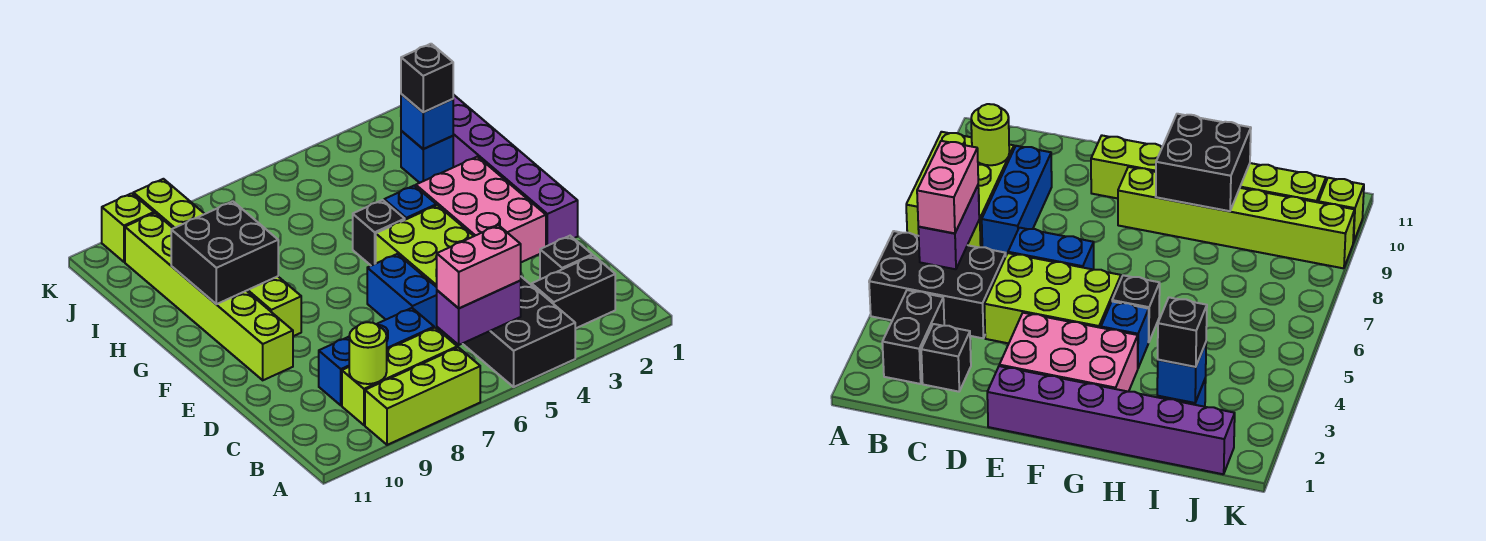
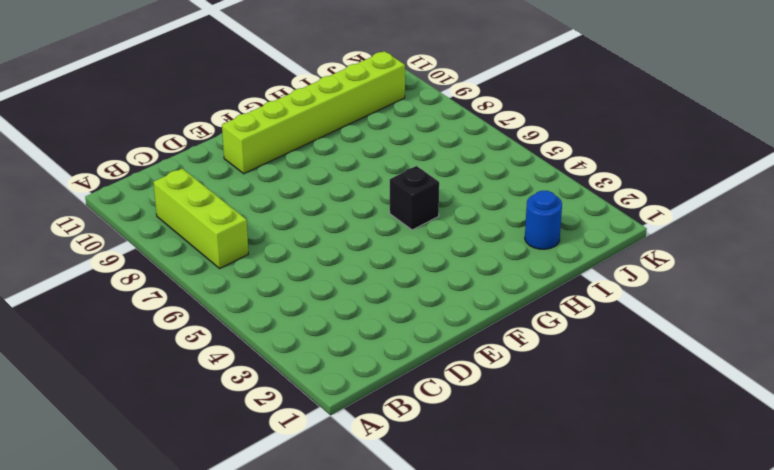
blue round brick I2 level 1 -> blue brick I2 level 1
none -> black brick A4:C5 level 1
none -> lime brick A7:A9 level 1
none -> black brick B2:B3 level 1

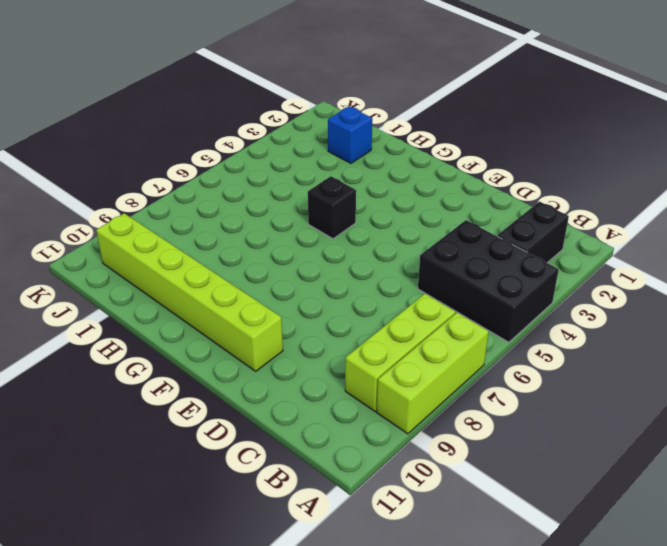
none -> black brick C2 level 1
none -> blue brick C7:C9 level 1
none -> lime brick D4:F5 level 1

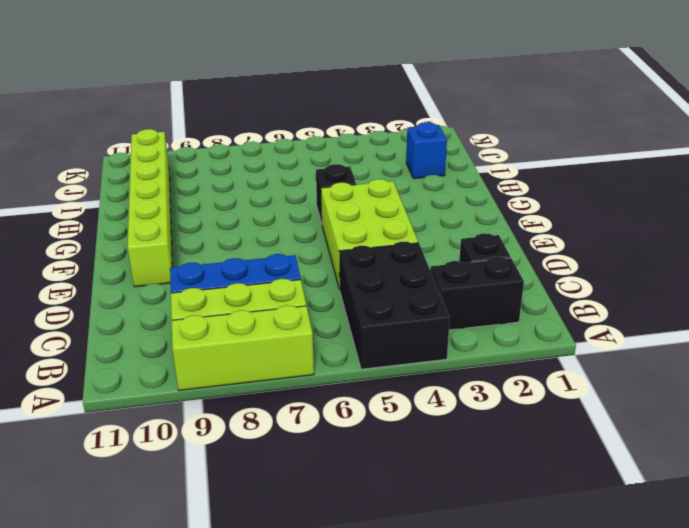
none -> blue brick D6:E6 level 1
none -> purple brick E1:J1 level 1
none -> pink brick E2:G3 level 1

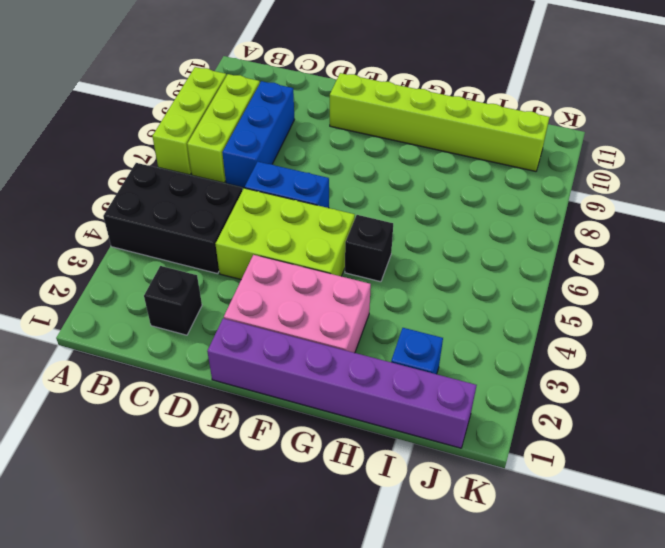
none -> black brick B2:B3 level 1
none -> lime brick F9:K9 level 1
none -> blue brick G4 level 1

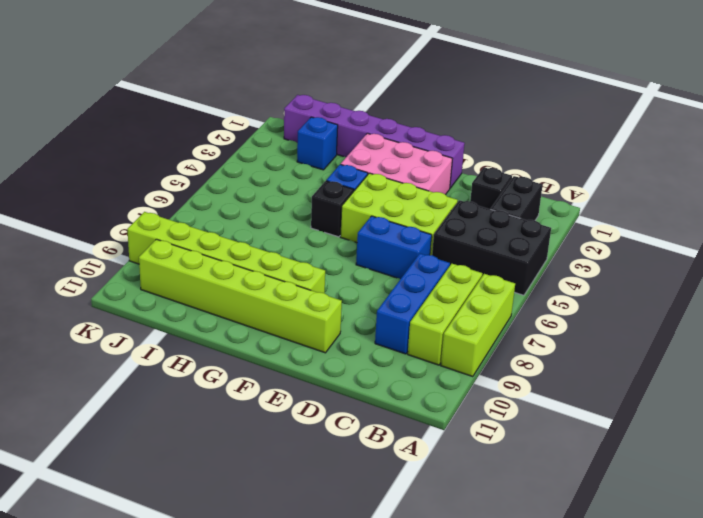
none -> lime brick K10 level 1
none -> purple brick B5:B6 level 2
none -> lime round brick B9 level 2

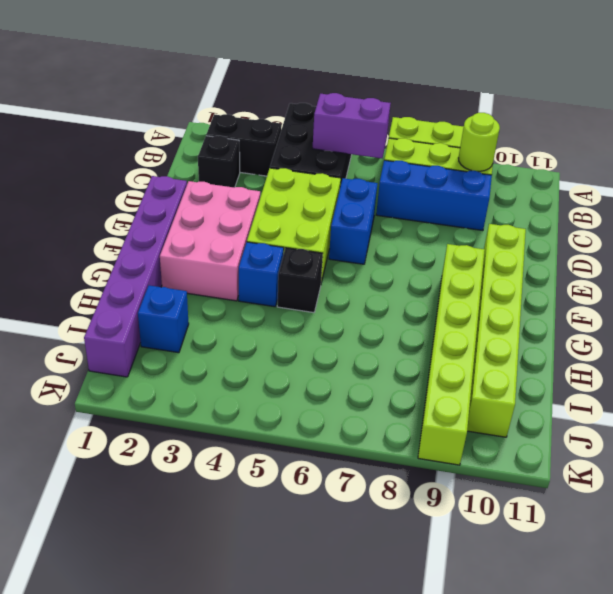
none -> lime brick K10 level 1
none -> black brick G9:H10 level 2
none -> blue brick I2 level 2

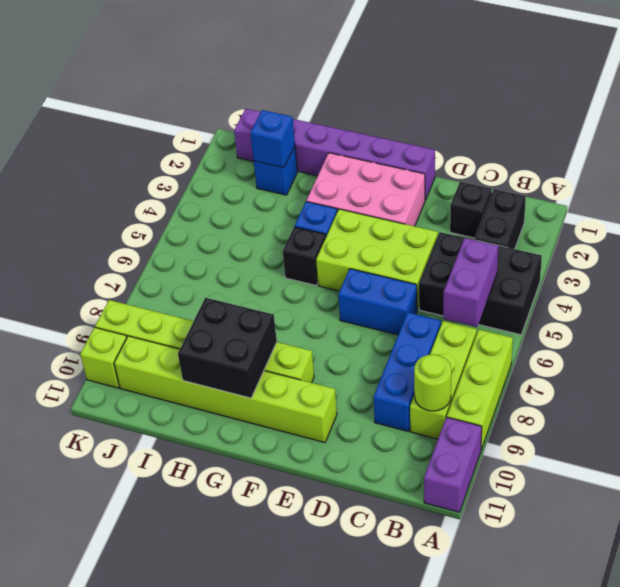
purple brick A10:A11 level 1 -> none
none -> pink brick B5:B6 level 3
none -> black brick I2 level 3

